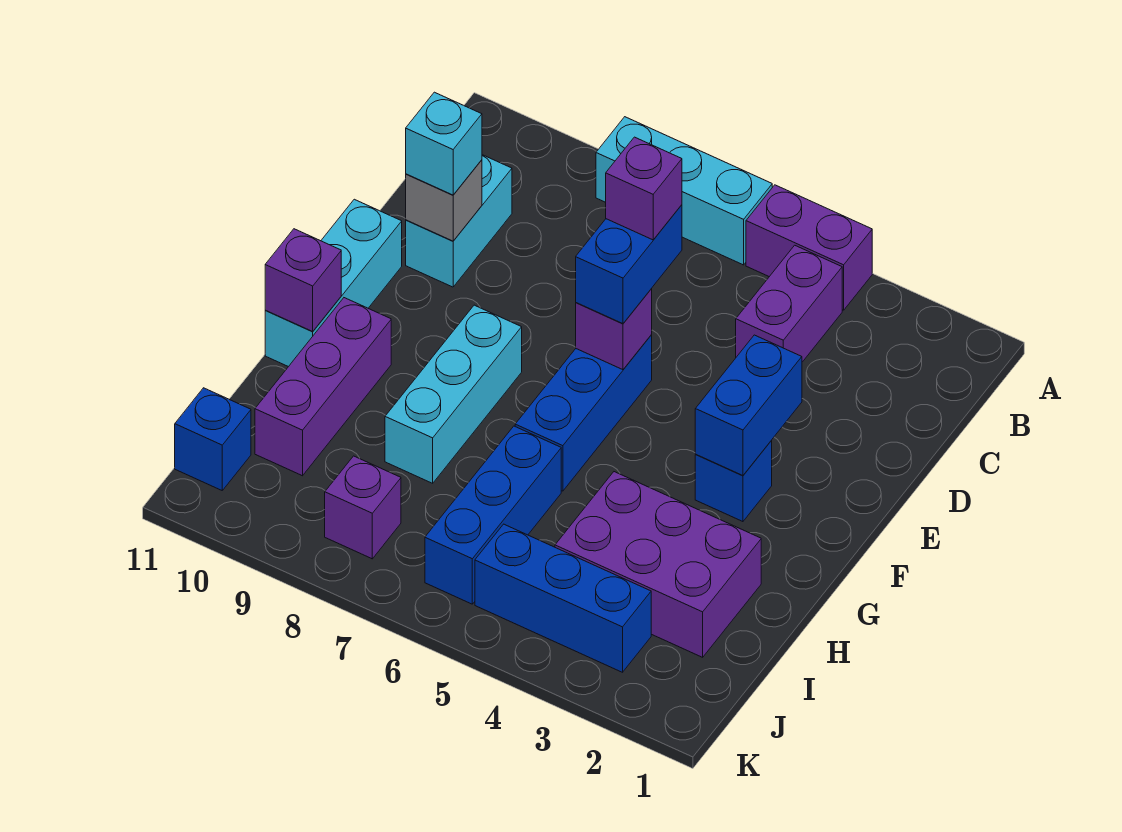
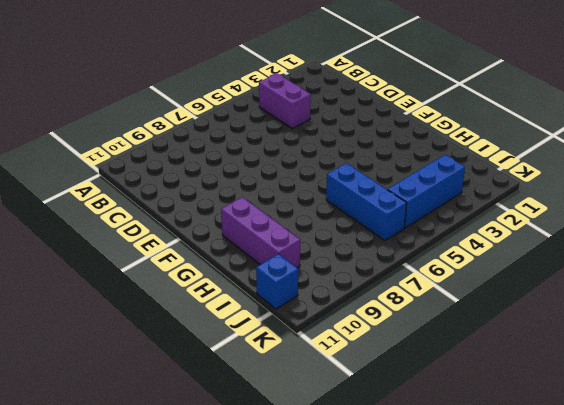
none -> purple brick A4:A5 level 1
none -> cyan brick A6:A8 level 1
none -> cyan brick C10:D10 level 1

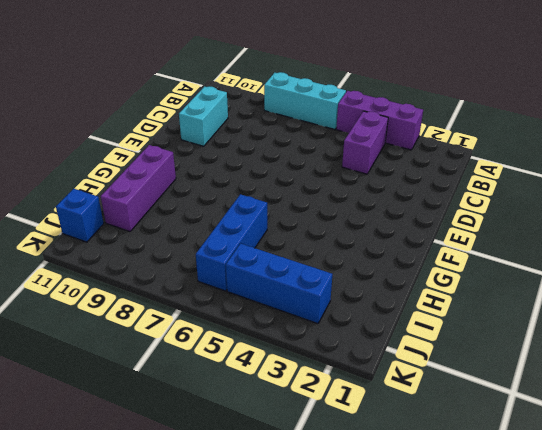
purple brick A3:A5 level 1 -> purple brick A4:A5 level 1
none -> blue brick E6:G6 level 1
none -> cyan brick E11:G11 level 1
none -> blue brick F3 level 1

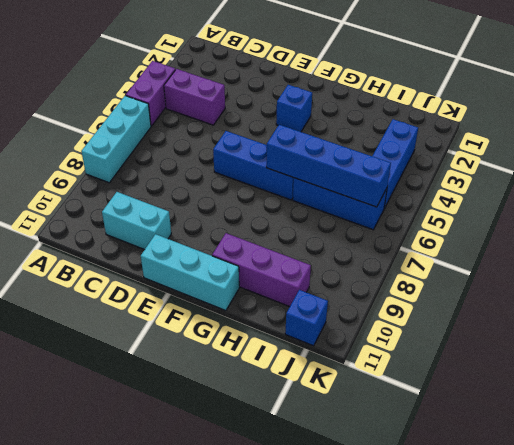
blue brick G6:J6 level 2 -> none
none -> cyan brick F8:H8 level 1
none -> purple brick H2:I4 level 1
none -> purple brick J8 level 1

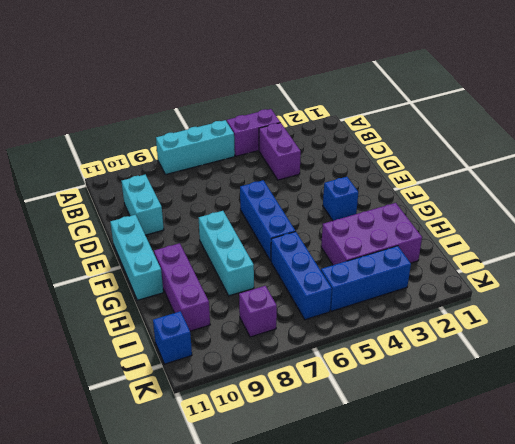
none -> grey brick D10 level 2
none -> blue brick E3:F3 level 2
none -> purple brick E6 level 2

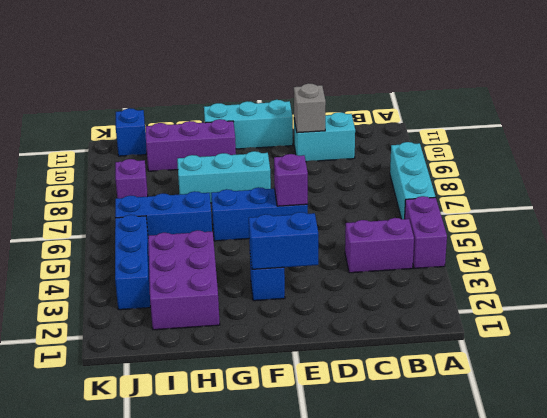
none -> purple brick G11 level 2
none -> blue brick D6:E6 level 3
none -> cyan brick D10 level 3

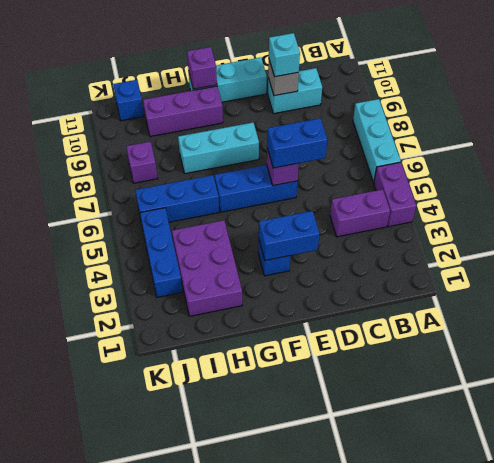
none -> purple brick D6 level 4

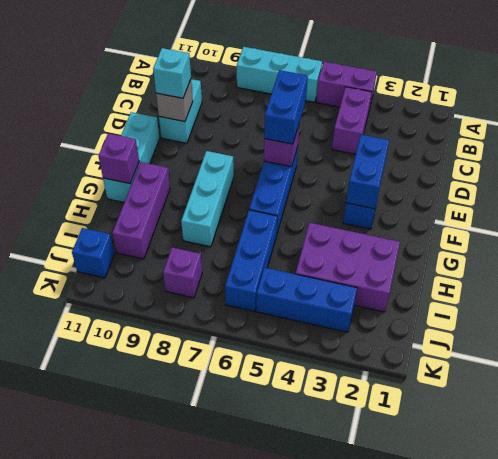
none -> purple brick D6 level 4

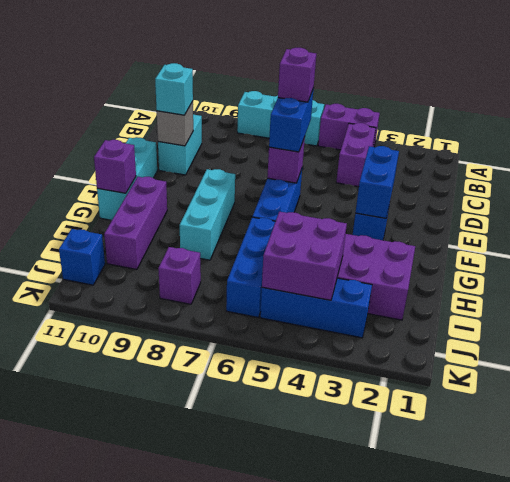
purple brick I4:J5 level 2 -> none

